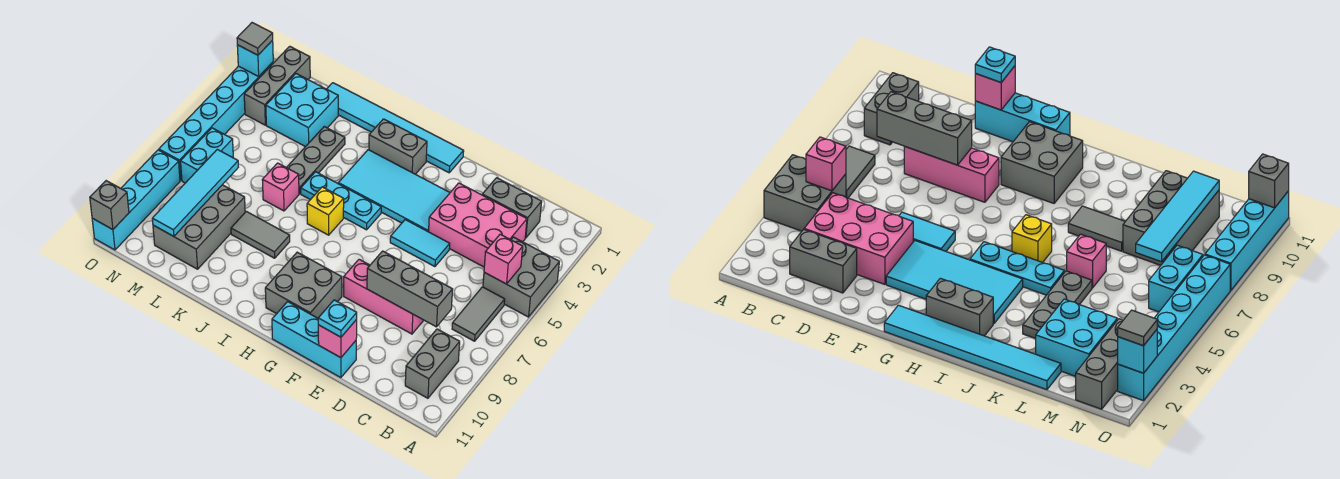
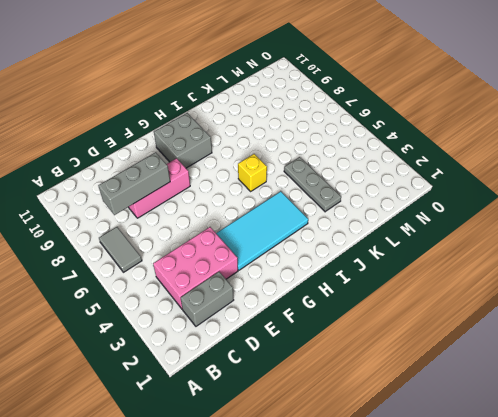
none -> grey brick A4:B5 level 1
none -> grey brick B9:B10 level 1
none -> cyan tile E5:F5 level 1
none -> cyan brick E11:G11 level 1

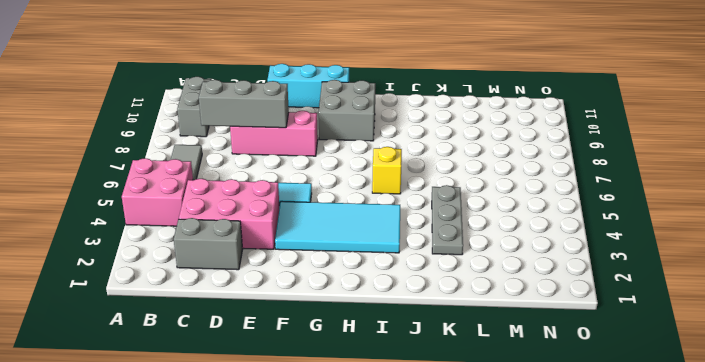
pink brick A4:B5 level 1 -> grey brick A4:B5 level 1
none -> cyan tile G1:L1 level 1
none -> grey brick H2:I2 level 1
none -> cyan plate H5:J5 level 1
none -> grey tile J8:K8 level 1

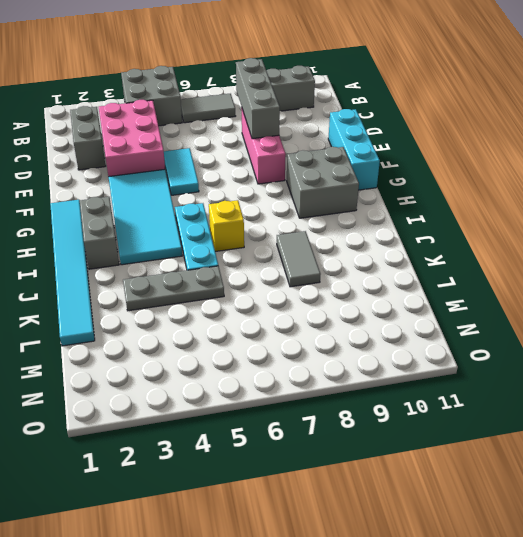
none -> pink brick K6 level 1
none -> cyan brick L2:M3 level 1
none -> grey brick L8:M10 level 1
none -> grey brick N1:N3 level 1

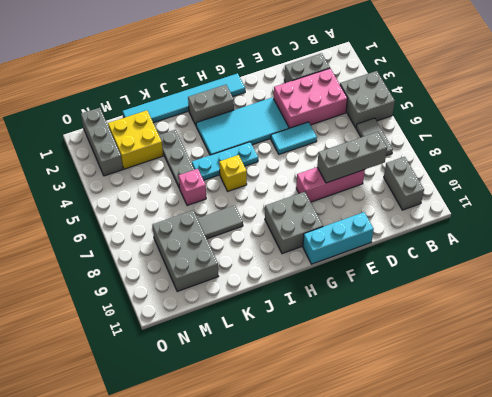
yellow brick L2:M3 level 1 -> cyan brick L2:M3 level 1
none -> cyan brick N6:N7 level 1
none -> cyan brick O2:O7 level 1
none -> cyan brick O8:O11 level 1
none -> pink brick B5 level 2

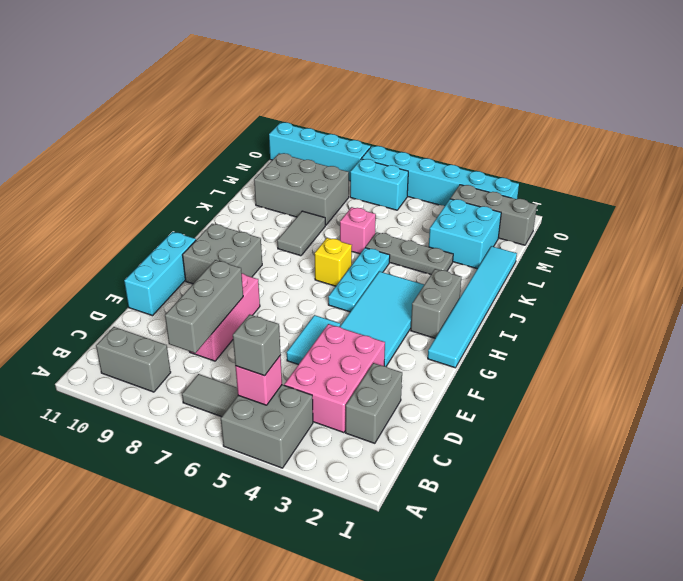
grey brick B5 level 3 -> grey brick O11 level 2
none -> pink brick E11 level 2
none -> cyan tile M7:M10 level 2
none -> cyan brick O2 level 2
none -> cyan plate E11 level 3

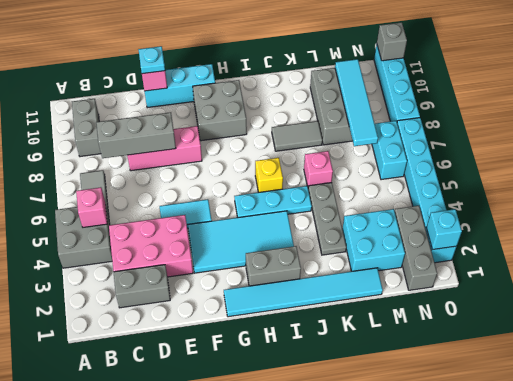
none -> grey tile O2 level 3

